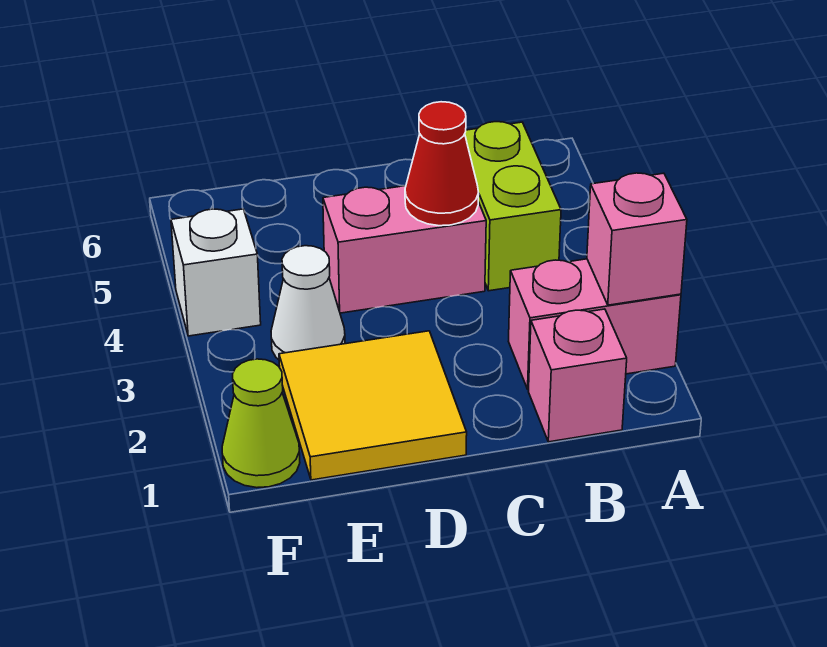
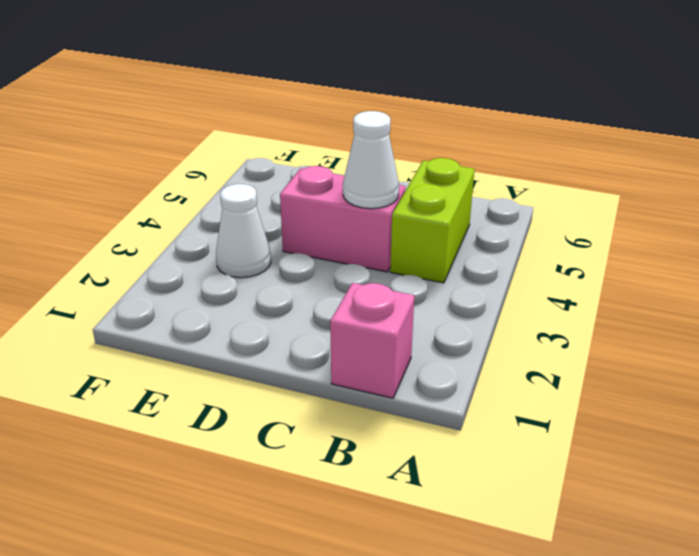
white cone C4 level 2 -> red cone C4 level 2
none -> pink brick A2:B2 level 1
none -> yellow tile D1:E2 level 1

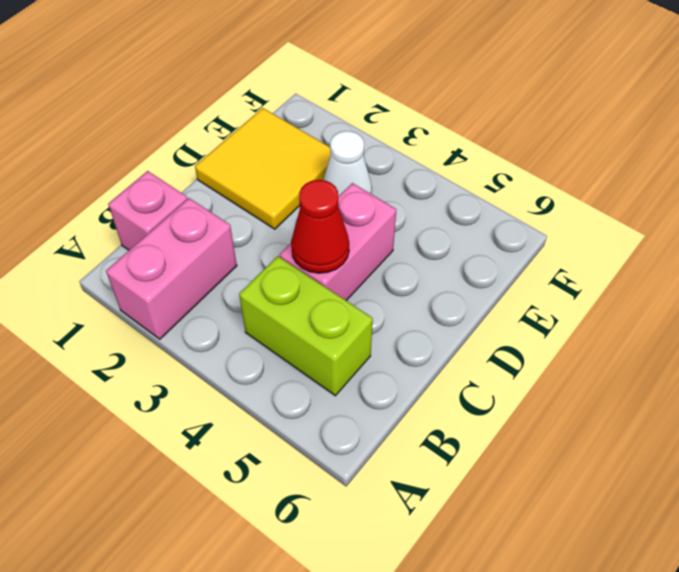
none -> lime cone F1 level 1
none -> white brick F4 level 1

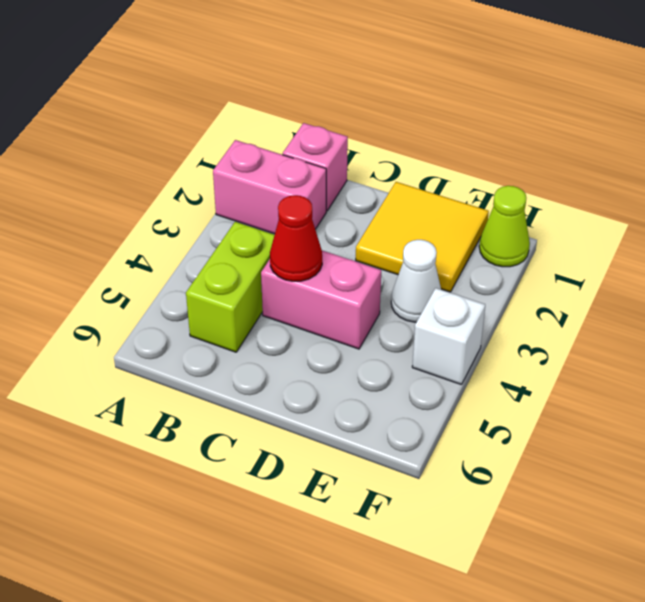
none -> pink brick A2 level 2

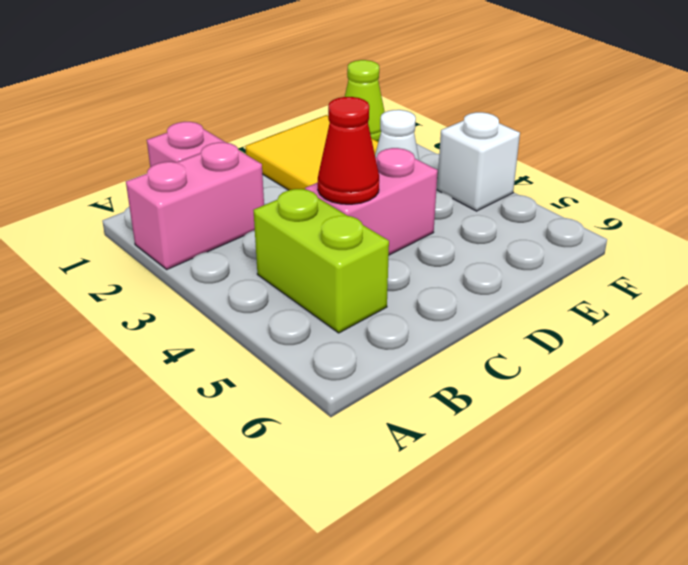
none -> pink brick A2 level 2

